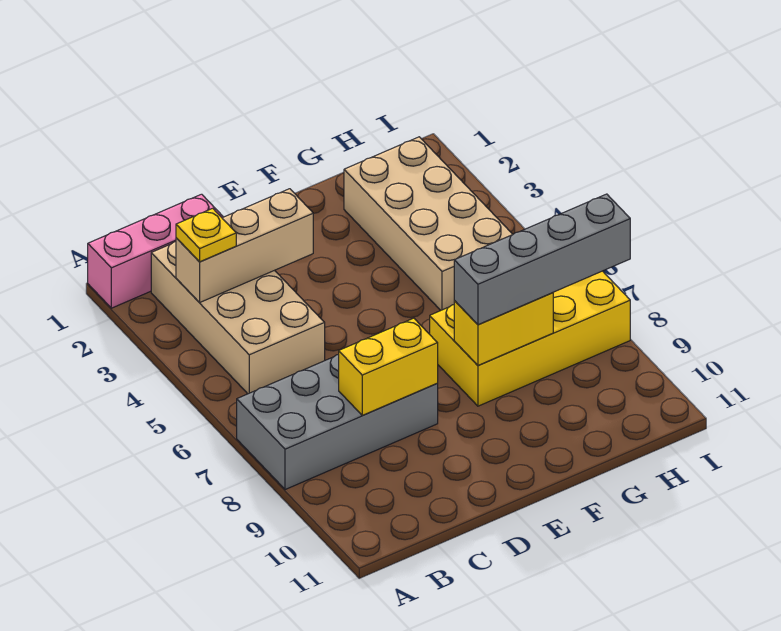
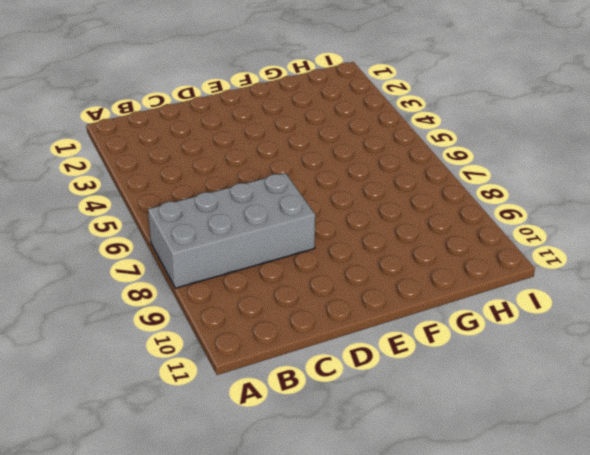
none -> pink brick A1:C1 level 1
none -> tan brick B2:C5 level 1

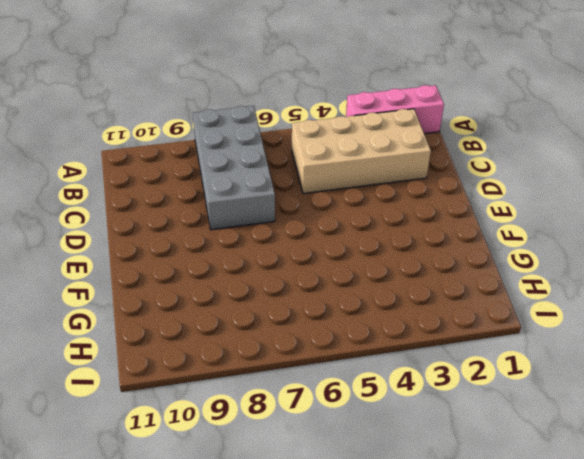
pink brick A1:A3 level 1 -> pink brick A1:C1 level 1
none -> yellow brick F7:I8 level 1
none -> tan brick G2:H5 level 1

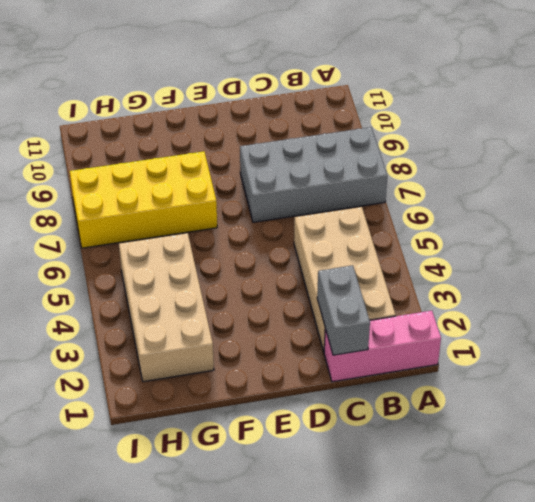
grey brick C1:C2 level 2 -> none
none -> tan brick B3:D3 level 2
none -> yellow brick C8:D8 level 2

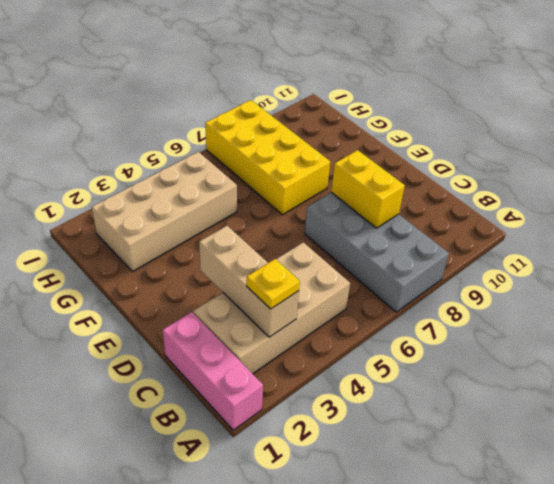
none -> yellow brick F8:G8 level 2
none -> grey brick F8:I8 level 3

